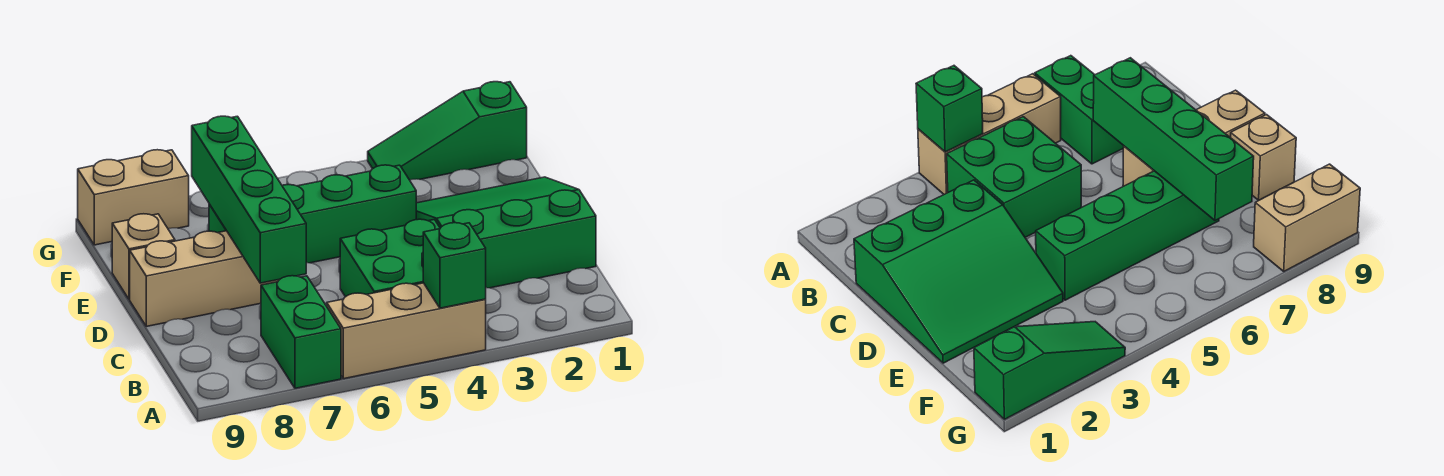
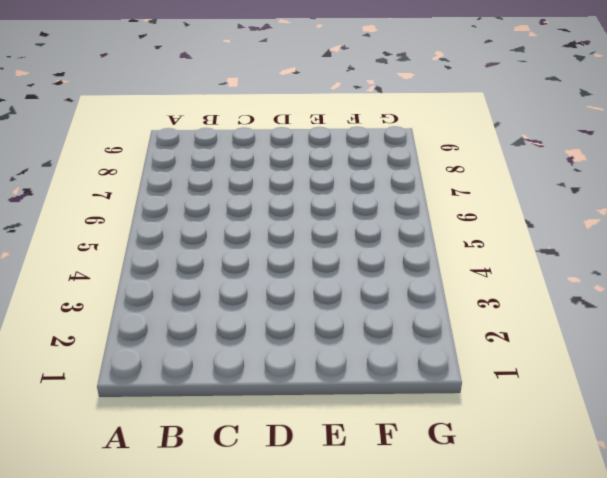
none -> tan brick A4:A6 level 1
none -> green brick A7:B7 level 1

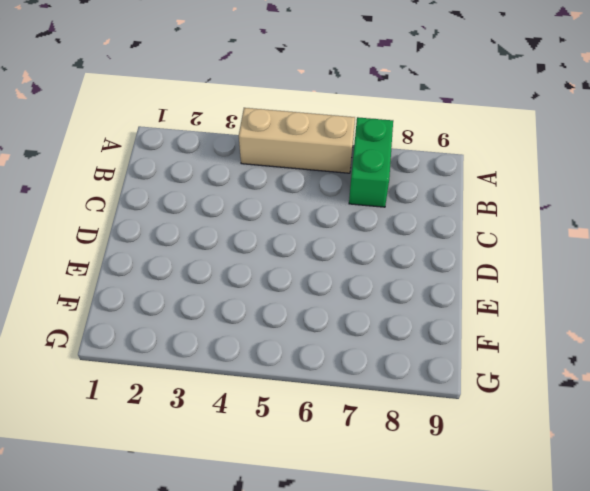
none -> green brick B4:C5 level 1
none -> green slope C1:E3 level 1 top C

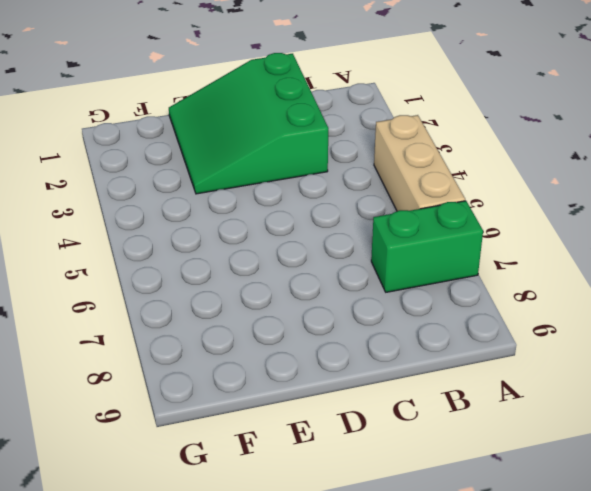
none -> green brick B4:C5 level 1
none -> tan brick D7:D9 level 1

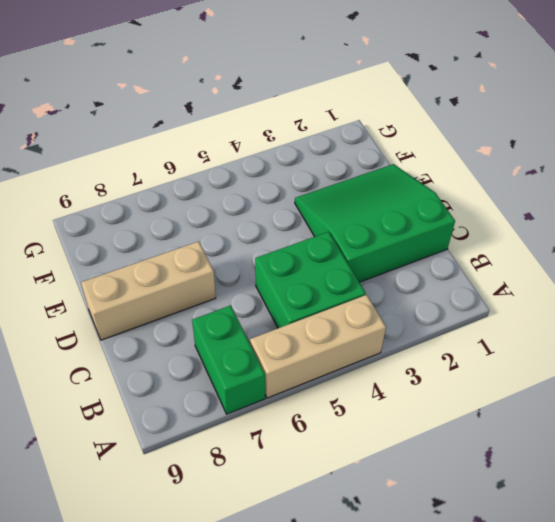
none -> green brick E4:E7 level 1
none -> tan brick E9 level 1

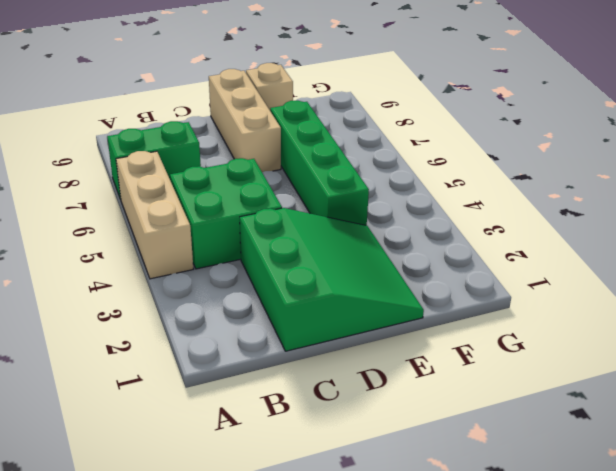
none -> green slope G1:G3 level 1 top 1
none -> tan brick G8:G9 level 1

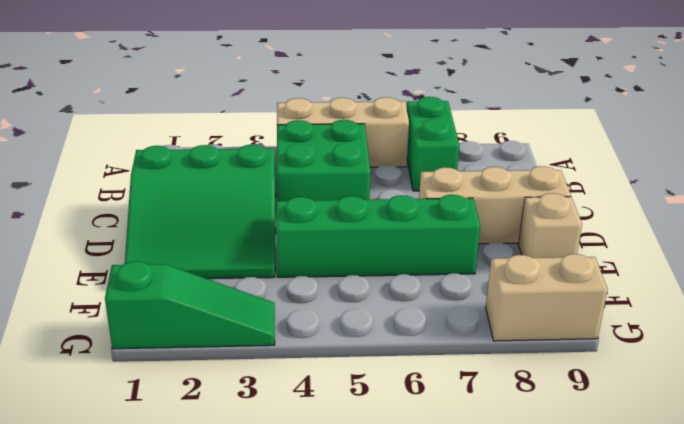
none -> green brick A4 level 2
none -> green brick C7:F7 level 2

